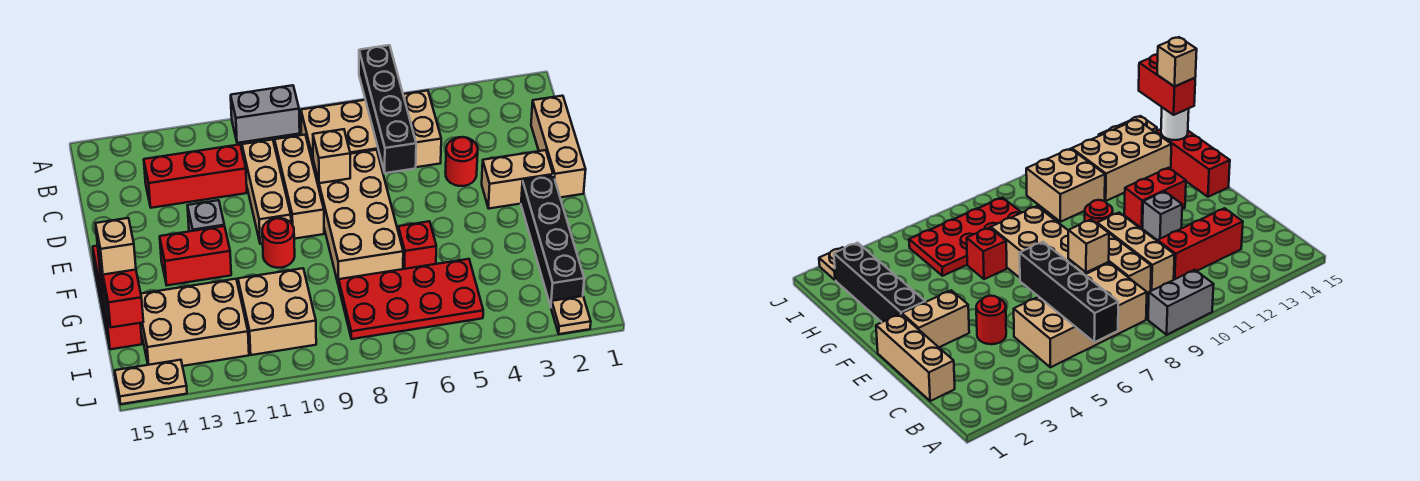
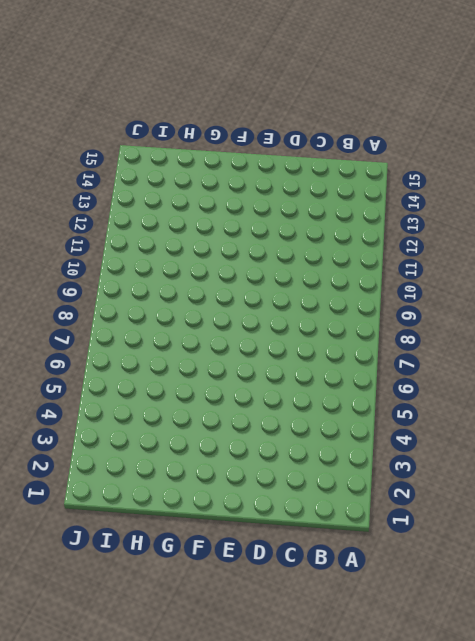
none -> grey brick A9:A10 level 1
none -> tan brick B5:C8 level 1
none -> tan brick C1:E1 level 1

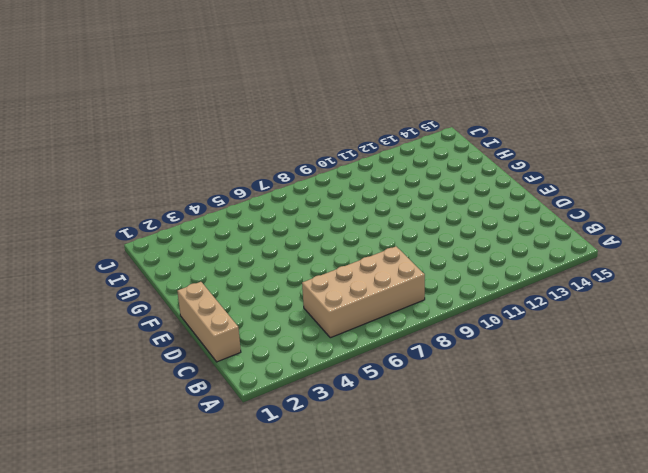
none -> grey brick A9:A10 level 1
none -> tan brick C9:E9 level 1
none -> tan brick C10:E10 level 1

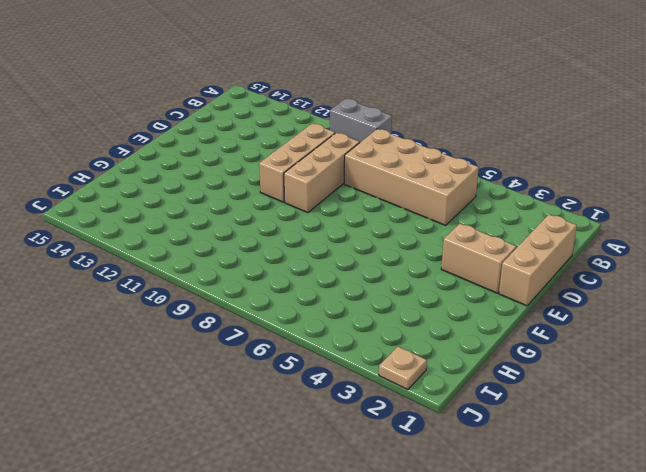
none -> red brick C11:C13 level 1
none -> red round brick D4 level 1
none -> tan brick D7:G8 level 1

